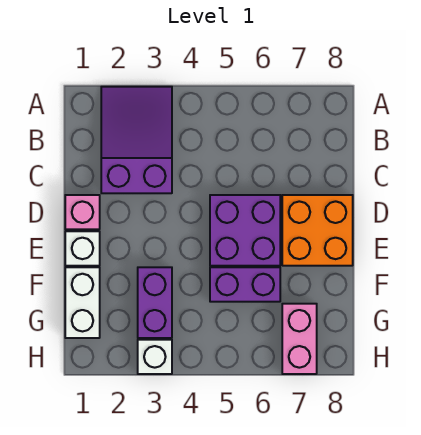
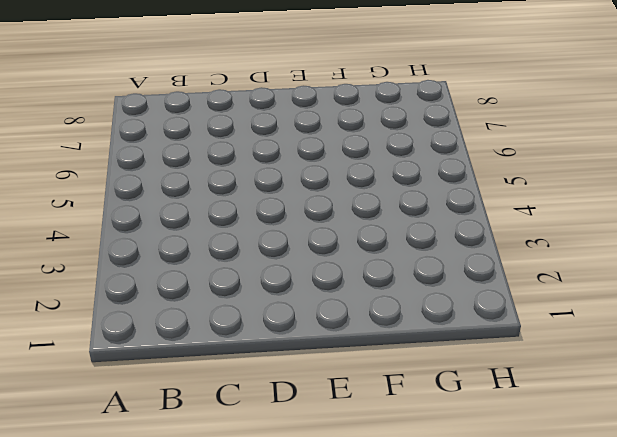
none -> purple slope A2:C3 level 1 top C
none -> pink brick D1 level 1

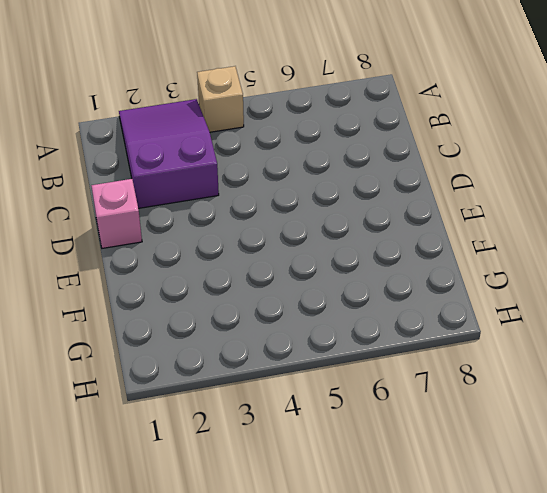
tan brick A4 level 1 -> none
none -> purple brick D5:E6 level 1
none -> orange brick D7:E8 level 1

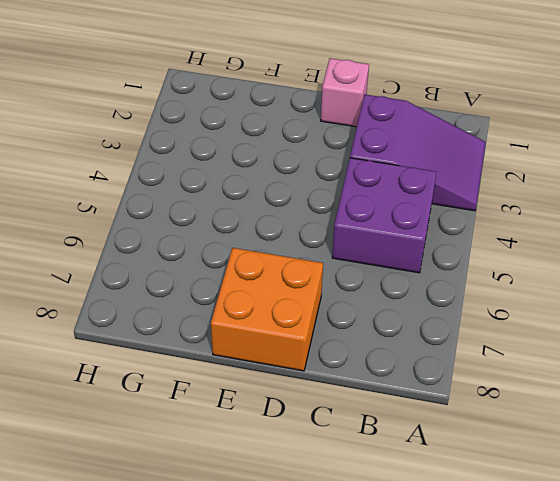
purple brick B4:C5 level 1 -> purple brick D5:E6 level 1
none -> white brick E1 level 1
none -> white brick F1:G1 level 1

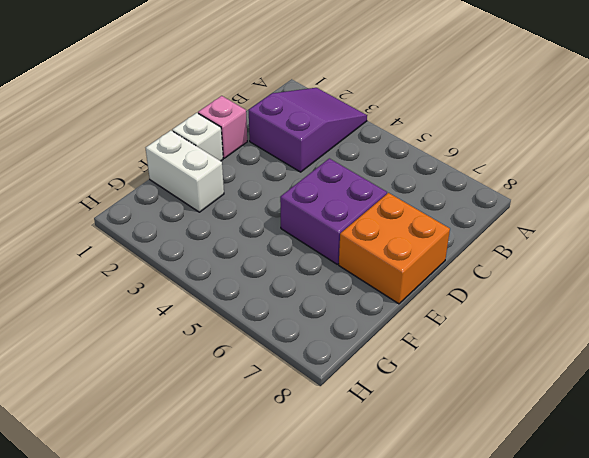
white brick F1:F2 level 1 -> white brick F1:G1 level 1
none -> purple brick F3:G3 level 1
none -> purple brick F5:F6 level 1

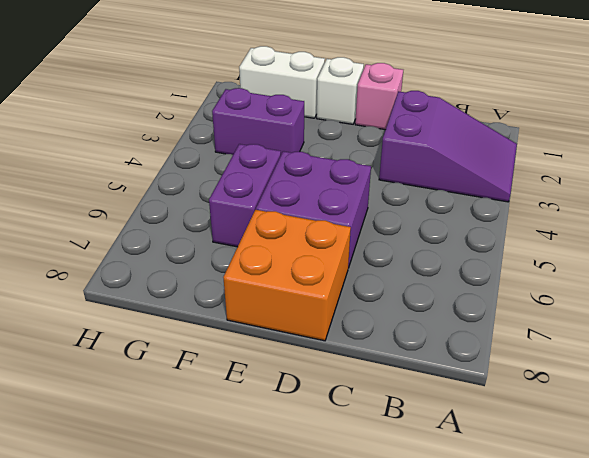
none -> pink brick G7:H7 level 1
none -> white brick H3 level 1

